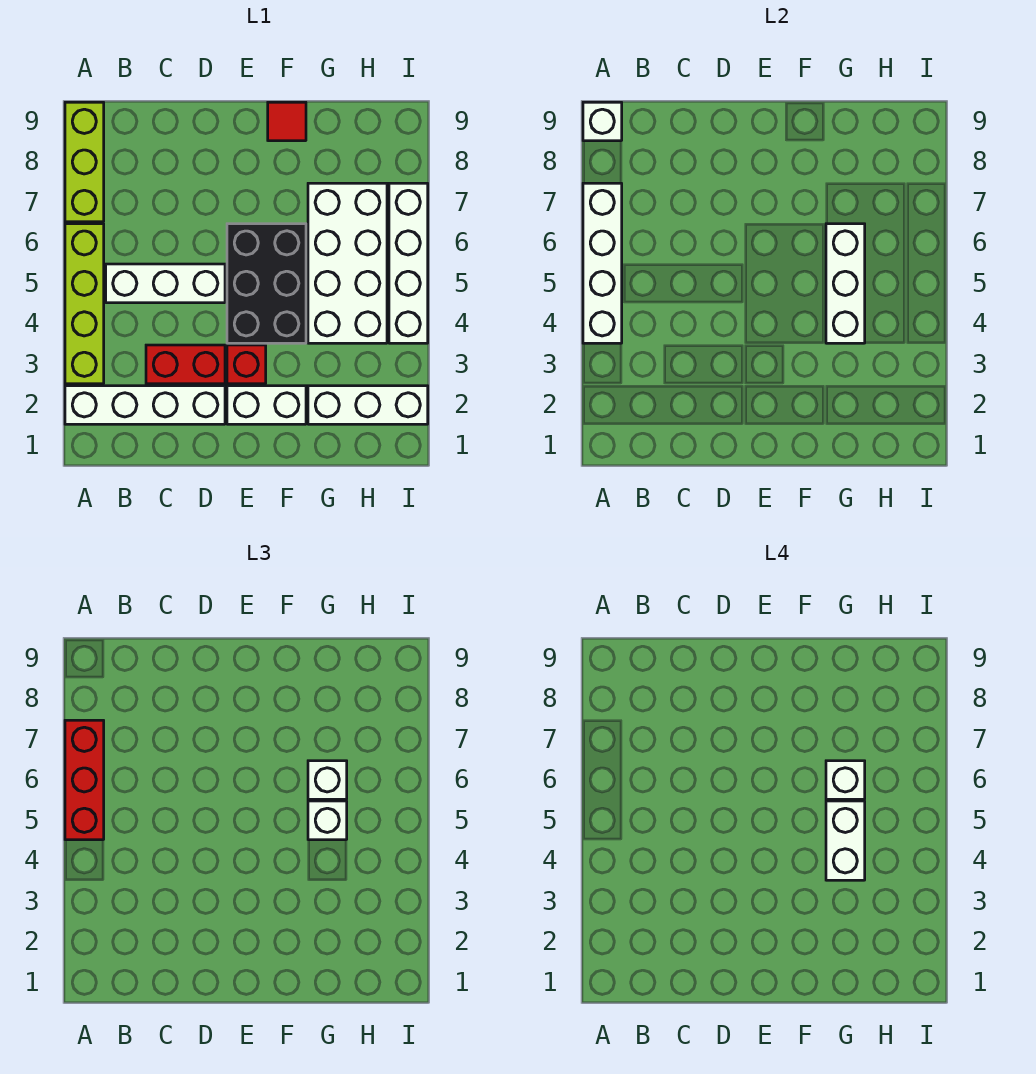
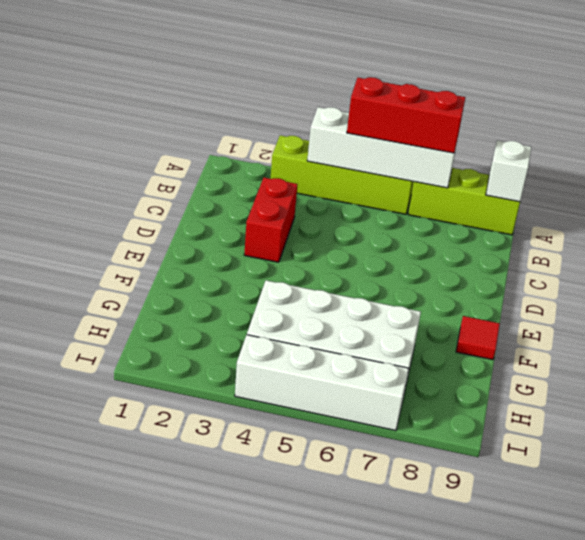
none -> white brick A2:D2 level 1
none -> white brick B5:D5 level 1
none -> white brick E2:F2 level 1

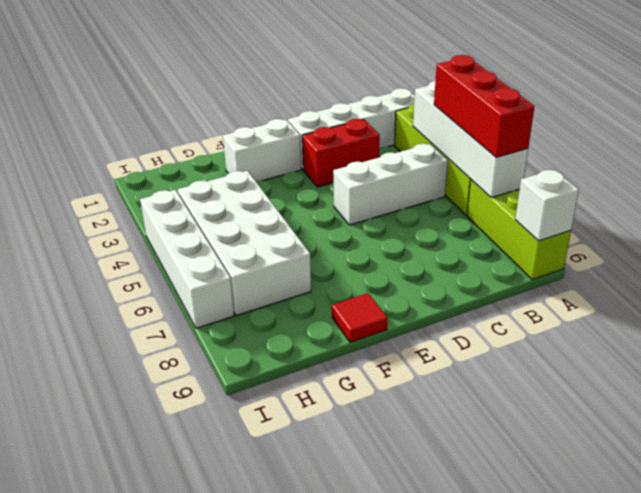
none -> red brick E3 level 1
none -> black brick E4:F6 level 1
none -> white brick G2:I2 level 1

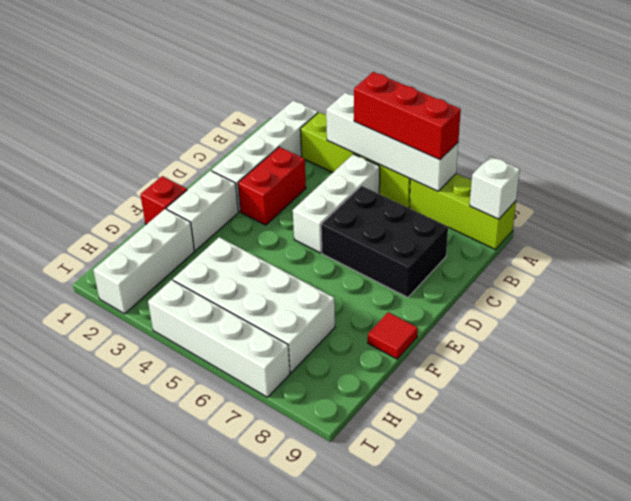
black brick C6:D8 level 1 -> black brick E4:F6 level 1
red brick F1 level 1 -> red brick E3 level 1
none -> white brick G4:G6 level 2
none -> white brick G5 level 3
none -> white brick G6 level 3

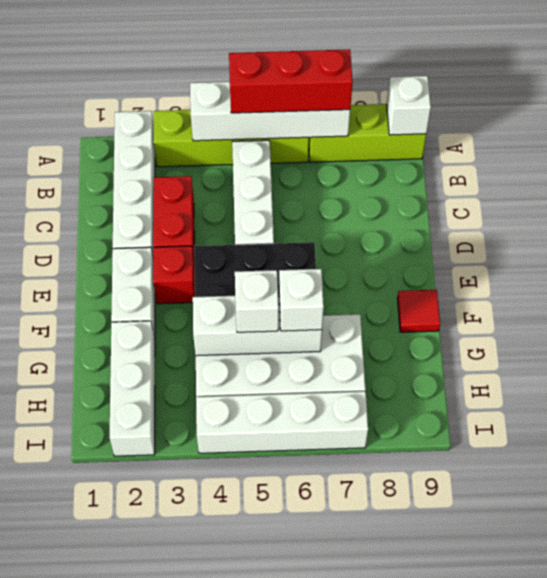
none -> white brick G4:G5 level 4
none -> white brick G6 level 4

